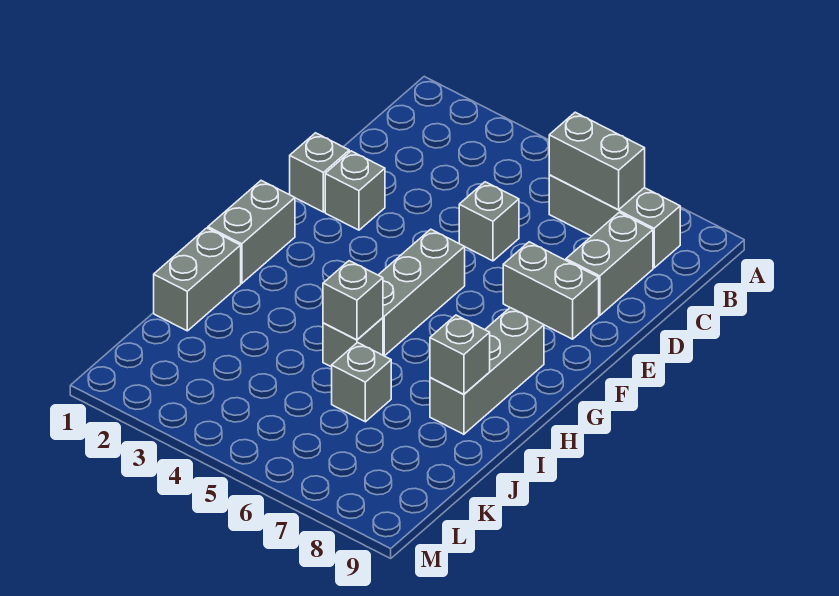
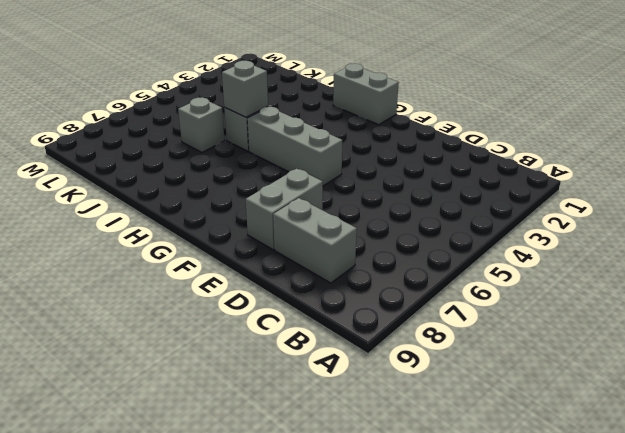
none -> grey brick B6:B8 level 1
none -> grey brick D5 level 1
none -> grey brick E1 level 1

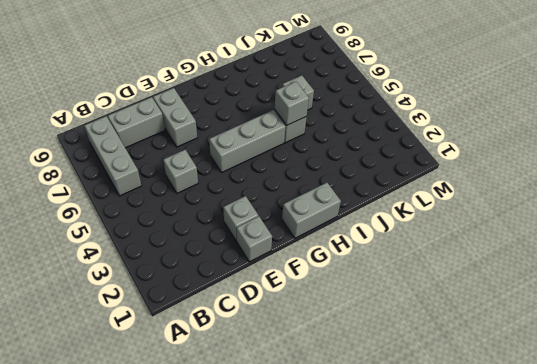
none -> grey brick G8:I8 level 1
none -> grey brick I1:J1 level 1
none -> grey brick B6:B7 level 2

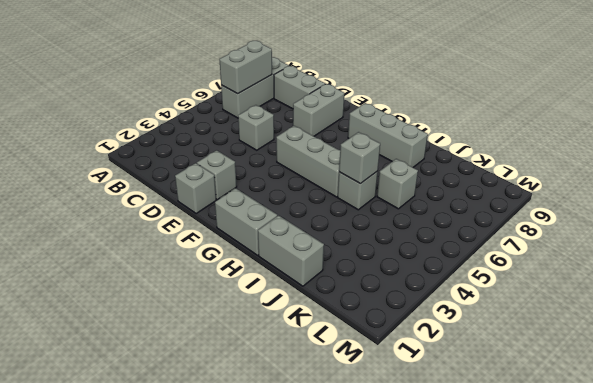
none -> grey brick I8 level 2

